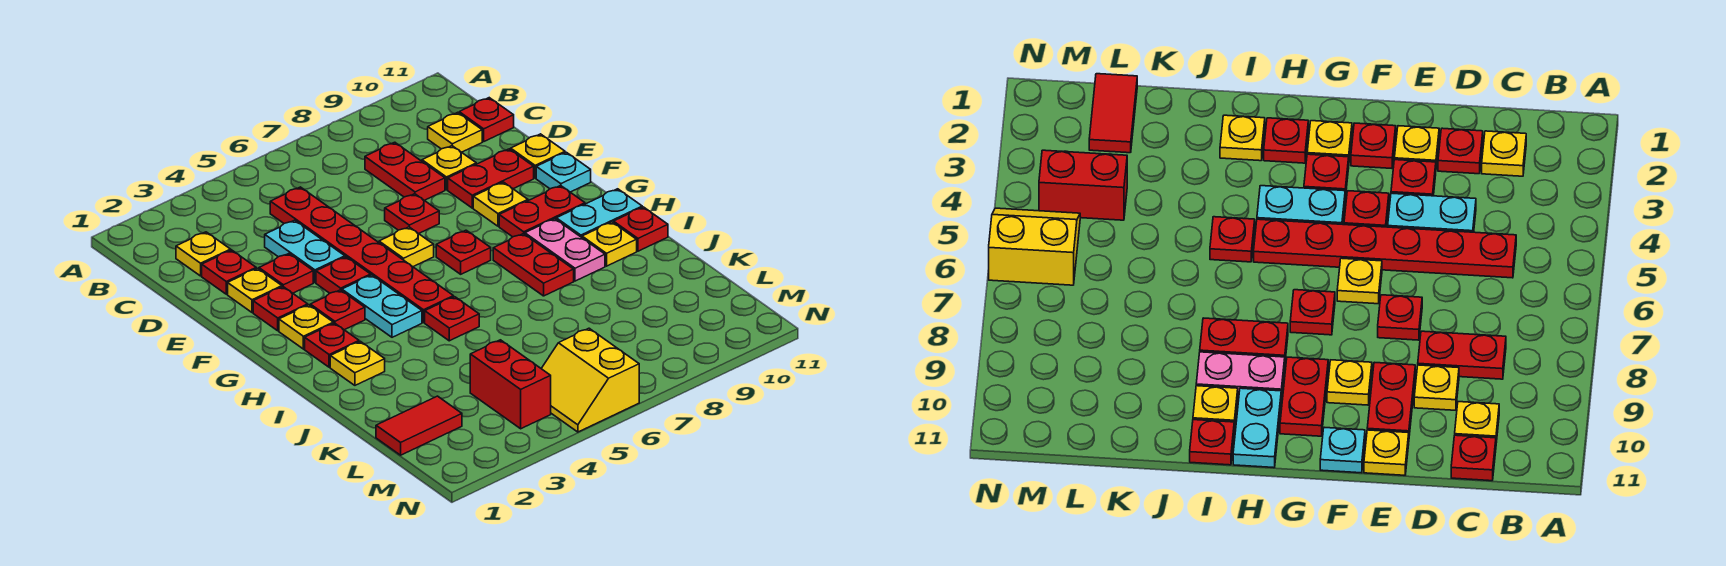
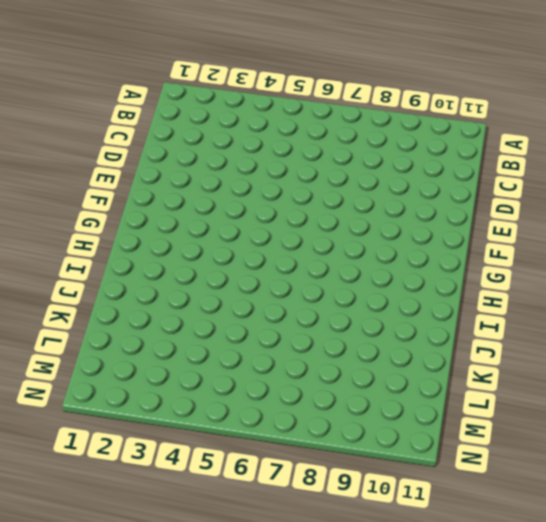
none -> yellow plate C2 level 1
none -> red plate C5:H5 level 1
none -> red plate C8:D8 level 1
none -> yellow plate C10 level 1

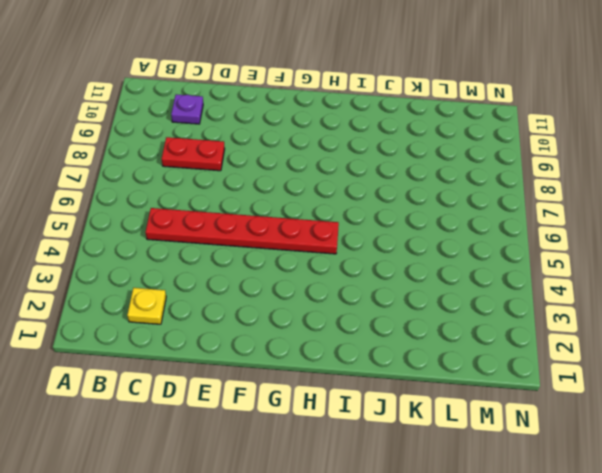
purple plate C10 level 1 -> yellow plate C10 level 1
none -> red plate C11 level 1
none -> red plate D2 level 1
none -> cyan plate D4:E4 level 1
none -> yellow plate D9 level 1

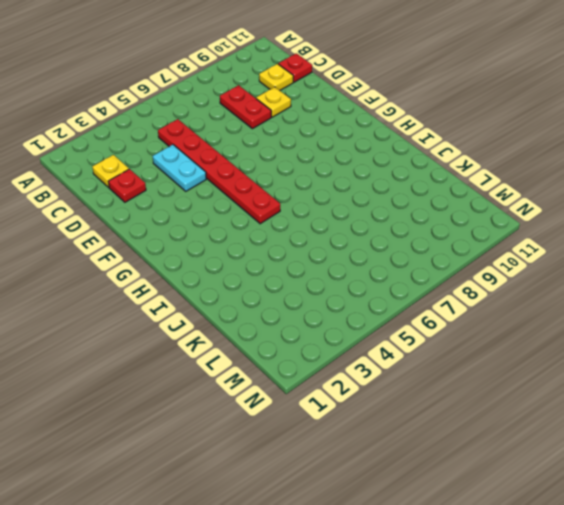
none -> yellow plate E2 level 1
none -> red plate E3 level 1
none -> red plate E7 level 1
none -> red plate E9:E10 level 1

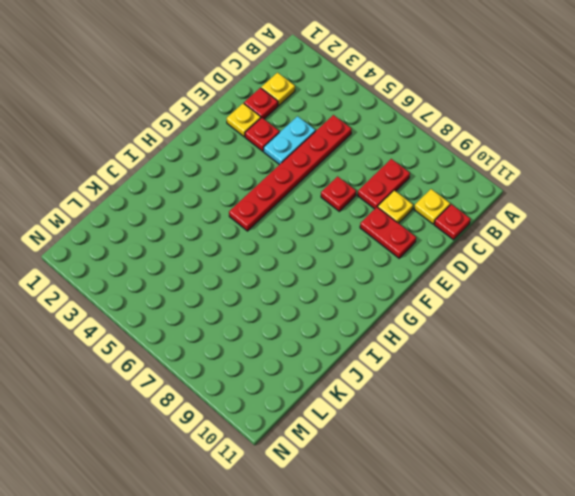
none -> yellow plate E11 level 1
none -> red plate F2 level 1
none -> red plate F4 level 1
none -> yellow plate F6 level 1

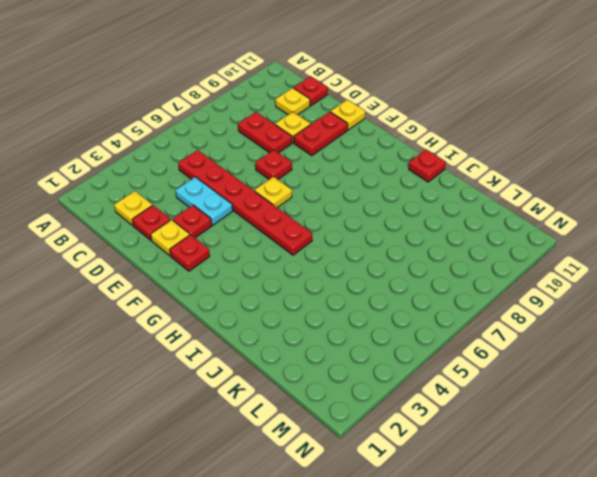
none -> red plate F4 level 1
none -> yellow plate F9 level 1
none -> cyan plate F11 level 1
none -> yellow plate G2 level 1

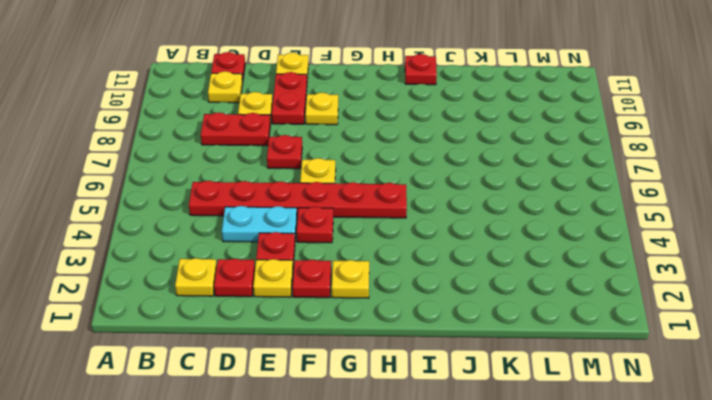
none -> cyan plate F11 level 1
none -> red plate G3 level 1
none -> cyan plate G4:H4 level 1
none -> red plate G7 level 1

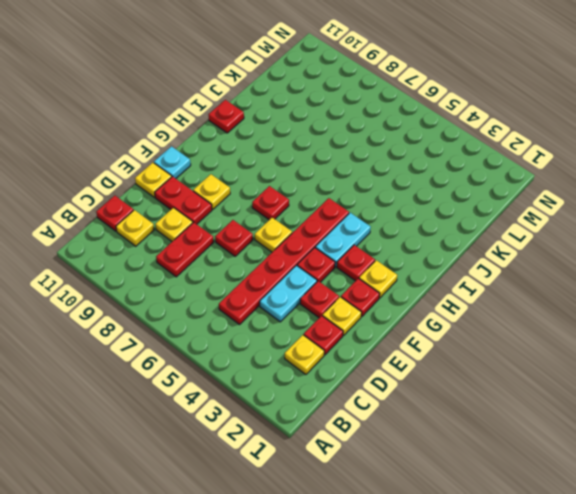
none -> red plate G9:G10 level 1
none -> red plate H2 level 1
none -> red plate H8:I8 level 1
none -> pink plate H9:I9 level 1

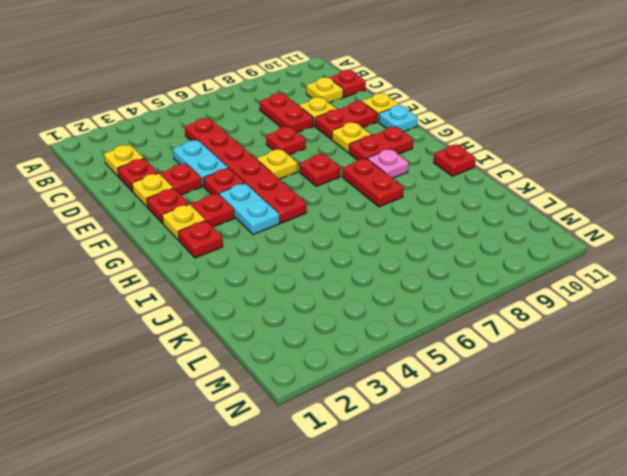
pink plate H9 level 1 -> pink plate H9:I9 level 1
none -> cyan plate H10:H11 level 1
none -> yellow plate I2 level 1
none -> red plate I5 level 1
none -> yellow plate I10 level 1

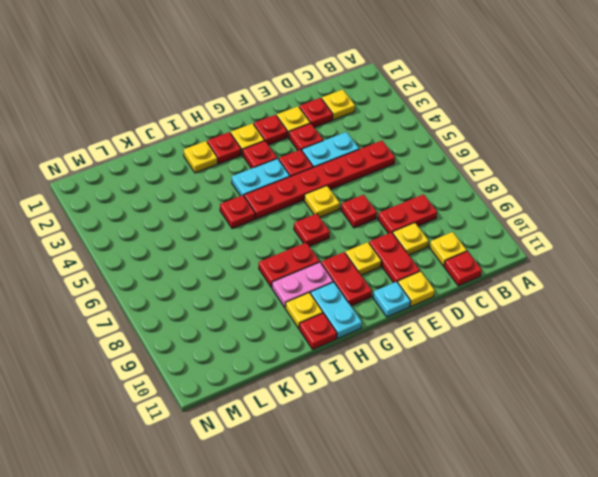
none -> red tile L1:L2 level 1
none -> red brick L4:M4 level 1
none -> yellow slope M5:N6 level 1 top 6

